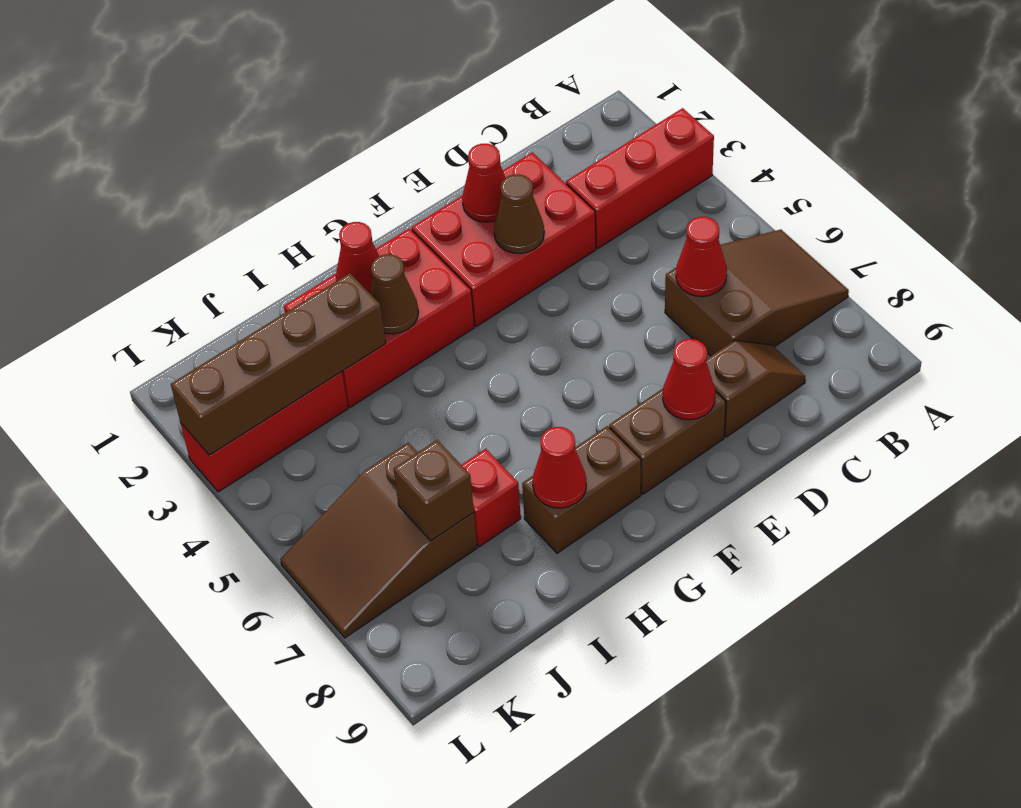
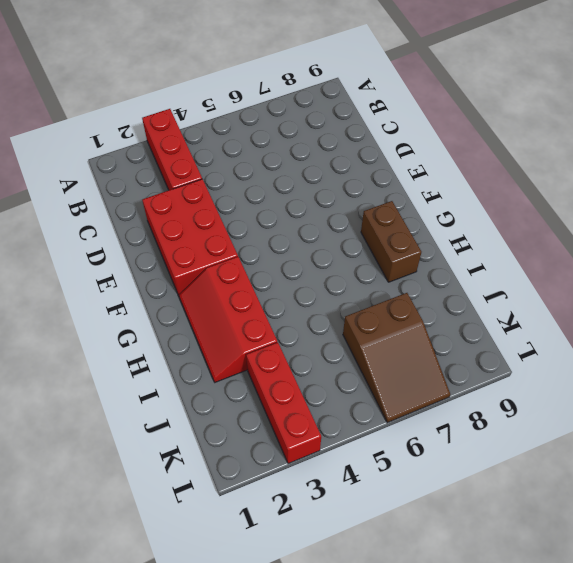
red slope G2:I3 level 1 top 3 -> red brick G2:I3 level 1
none -> brown slope A6:C7 level 1 top C
none -> brown slope C8:D8 level 1 top D
none -> brown brick E8:F8 level 1

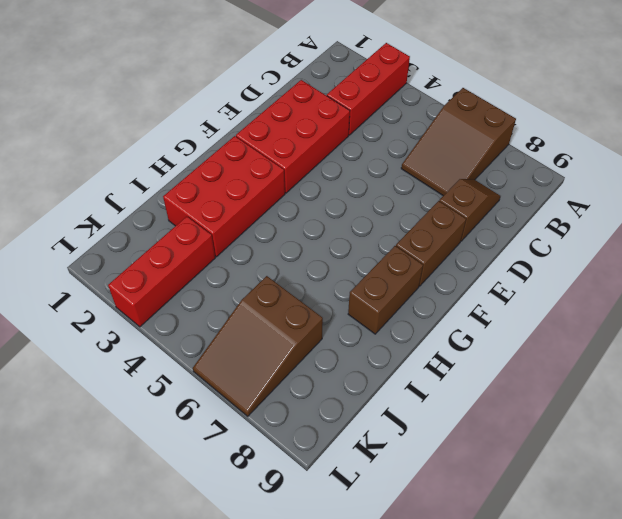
brown slope A6:C7 level 1 top A -> brown slope A6:C7 level 1 top C
none -> red brick I7 level 1
none -> red cone C6 level 2
none -> red cone E2 level 2

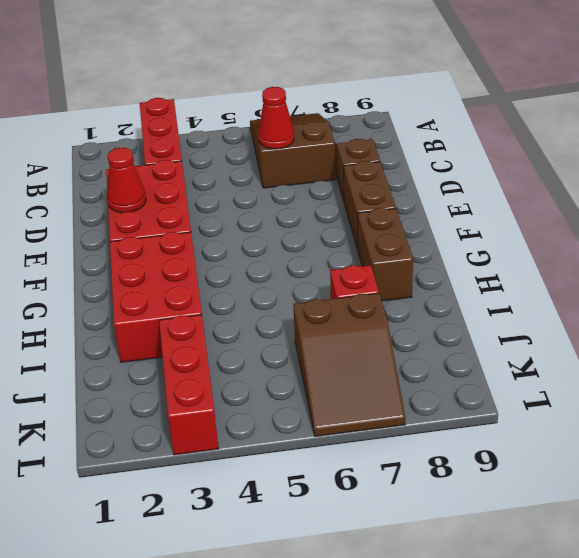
none -> brown cone E3 level 2
none -> red cone E8 level 2
none -> red cone H2 level 2

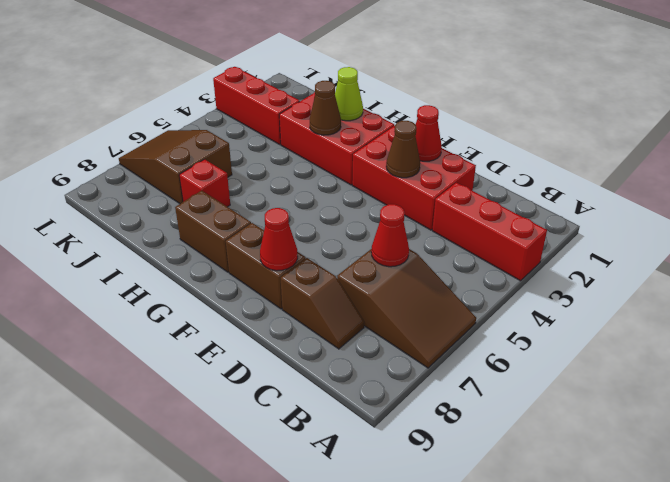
lime cone H2 level 2 -> red cone H2 level 2
none -> red cone H8 level 2
none -> brown brick I3:L3 level 2
none -> brown brick J7 level 2

